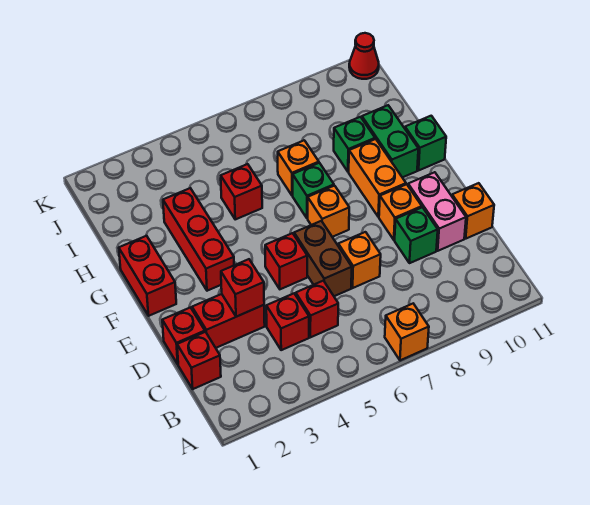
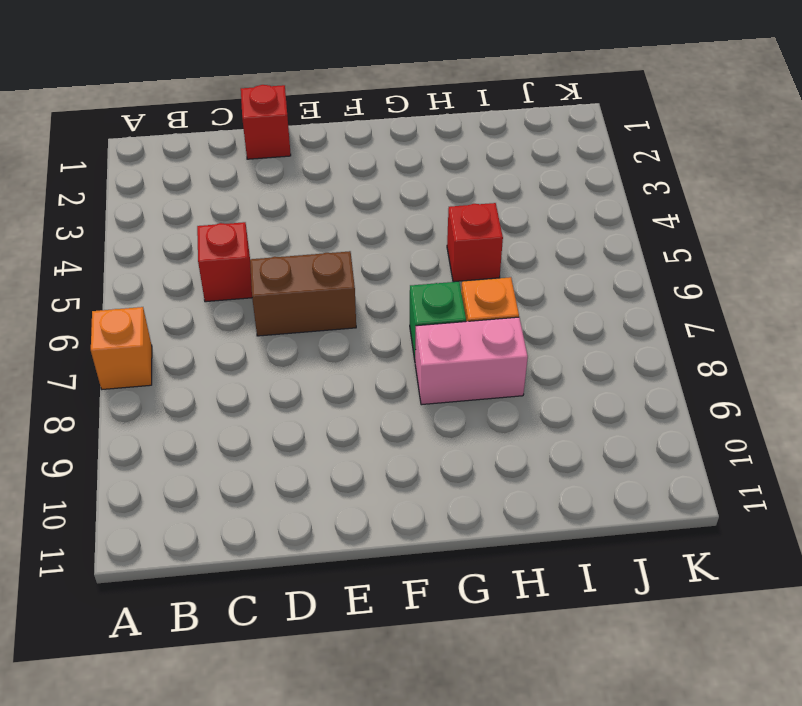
pink brick G8:H8 level 1 -> pink brick D10:E10 level 1
none -> red brick C1 level 1
none -> red brick C4 level 1
none -> red brick D2:D3 level 1

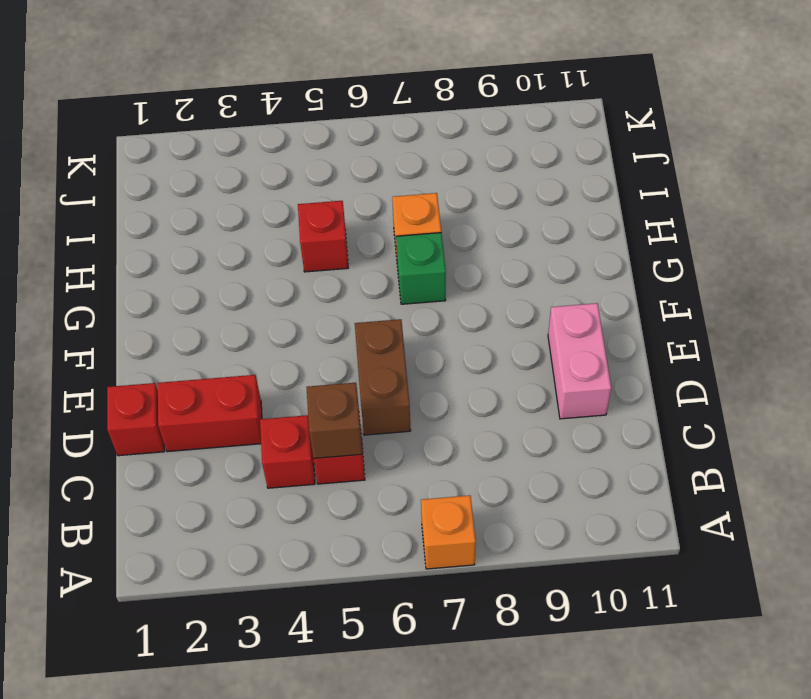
brown brick C5 level 2 -> none
none -> red brick C1 level 1
none -> orange brick D7 level 1
none -> green brick D9 level 1

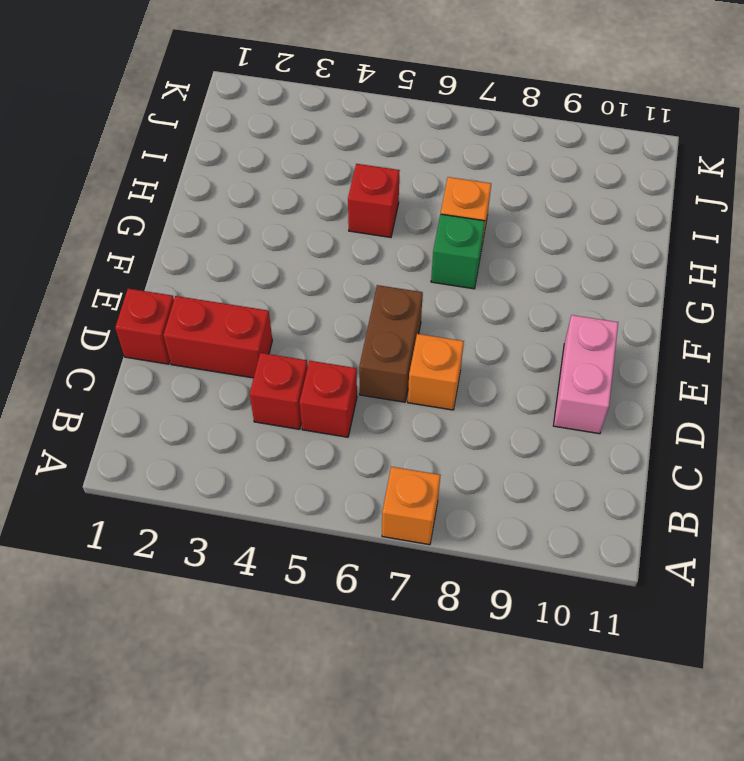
none -> red brick C1 level 1
none -> green brick D9 level 1
none -> orange brick D11 level 1

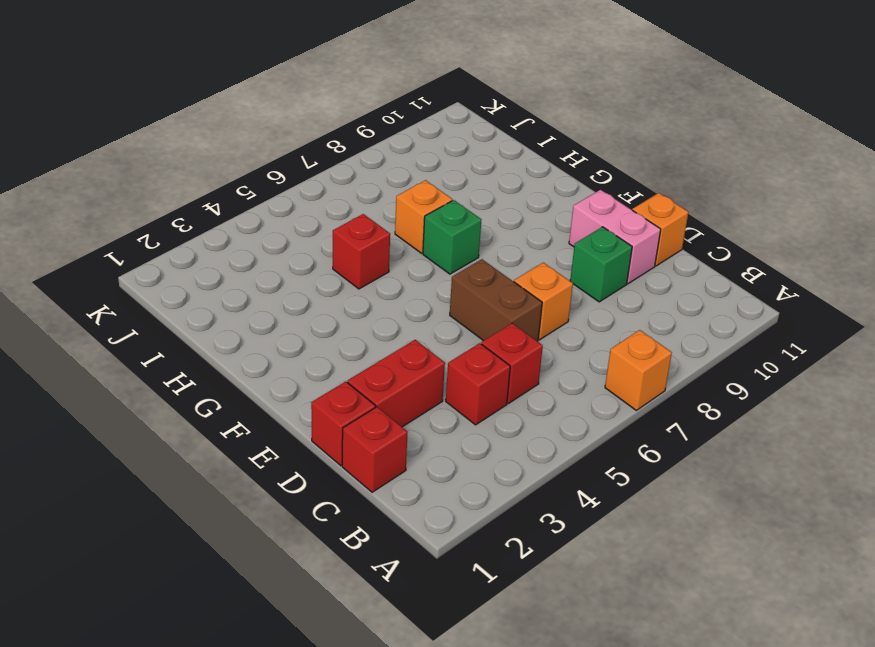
none -> red brick E5 level 1
none -> orange brick E9 level 1
none -> red brick F1:G1 level 1

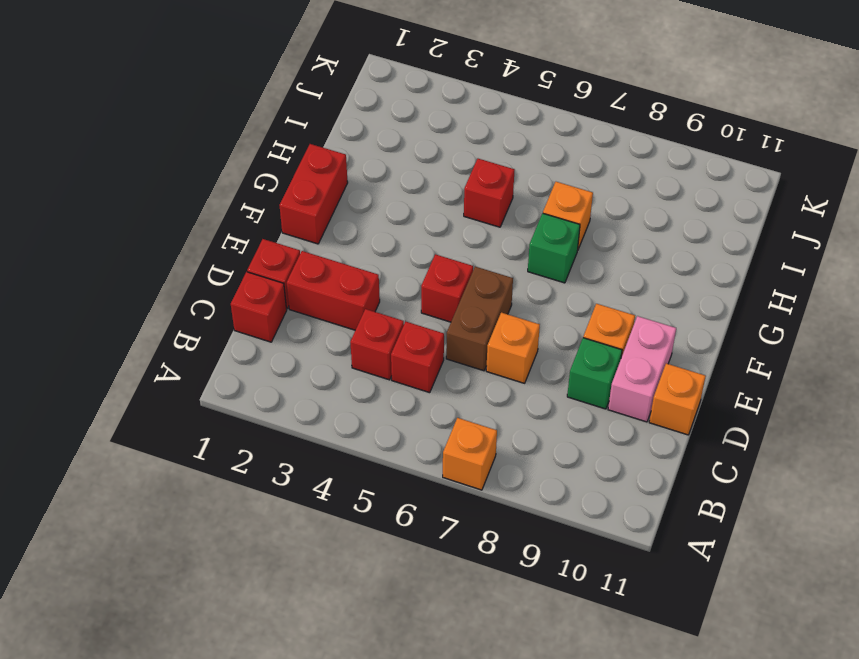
none -> red brick F3:H3 level 1
none -> orange brick F7 level 1
none -> orange brick F9:G9 level 1

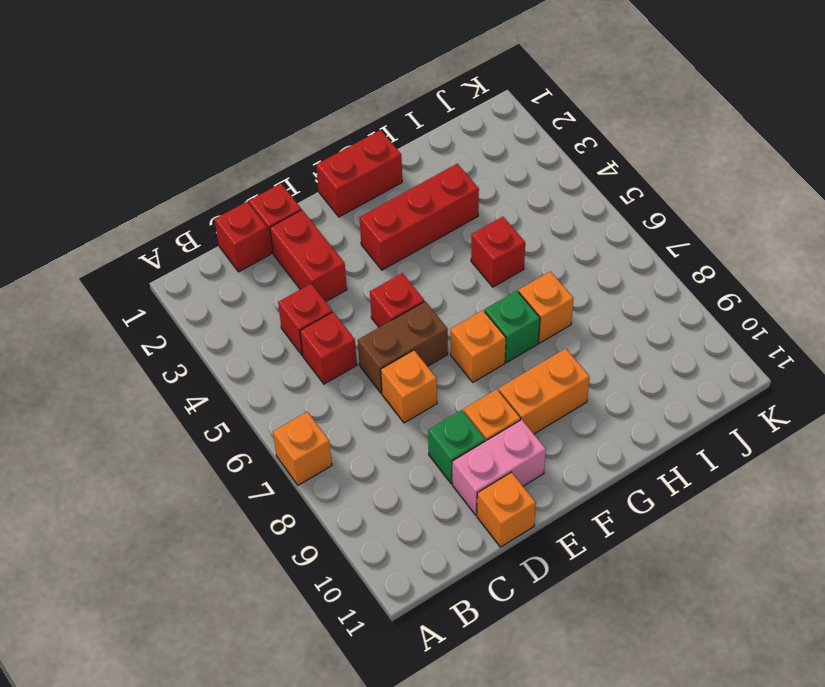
none -> green brick G10:H10 level 1
none -> green brick G11 level 1
none -> green brick H9 level 1

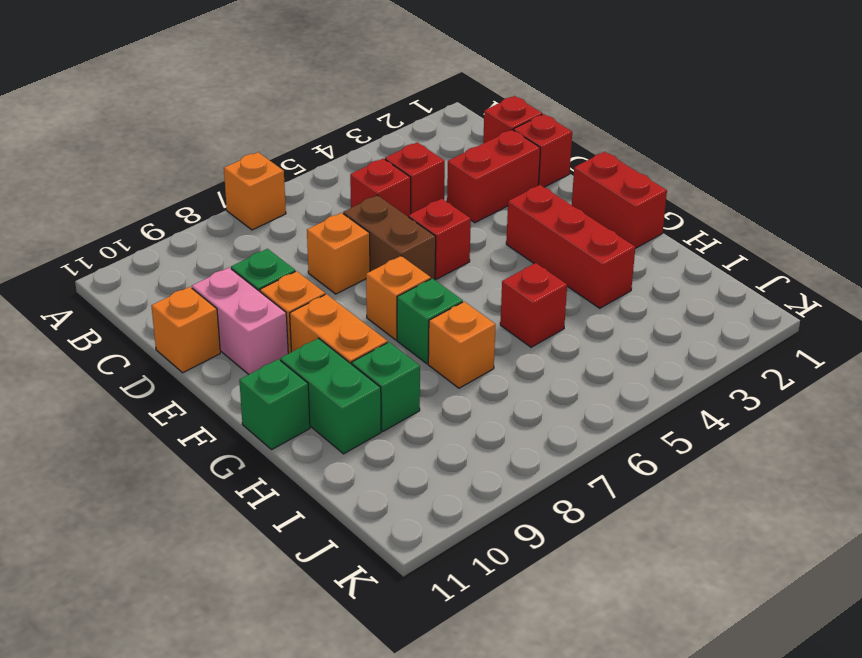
none -> red cone K11 level 1
none -> red brick D3 level 2

